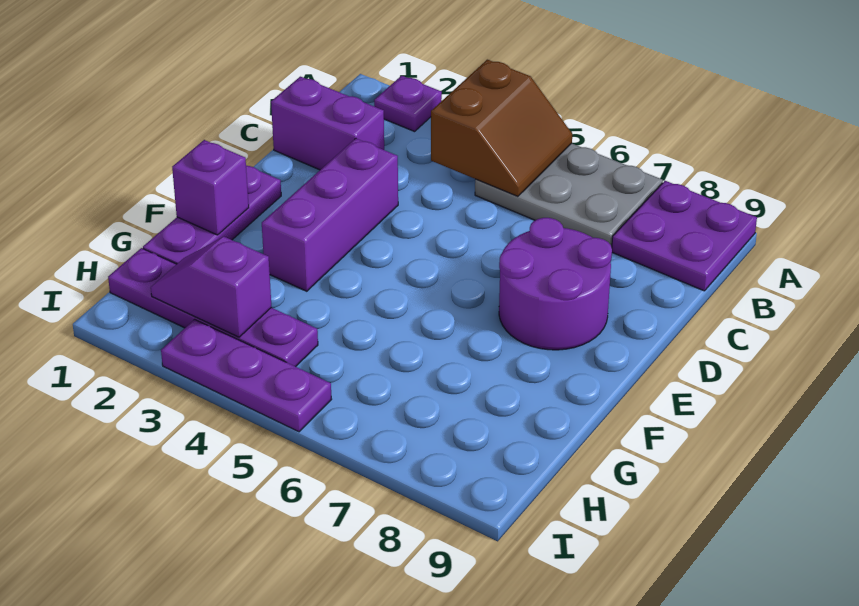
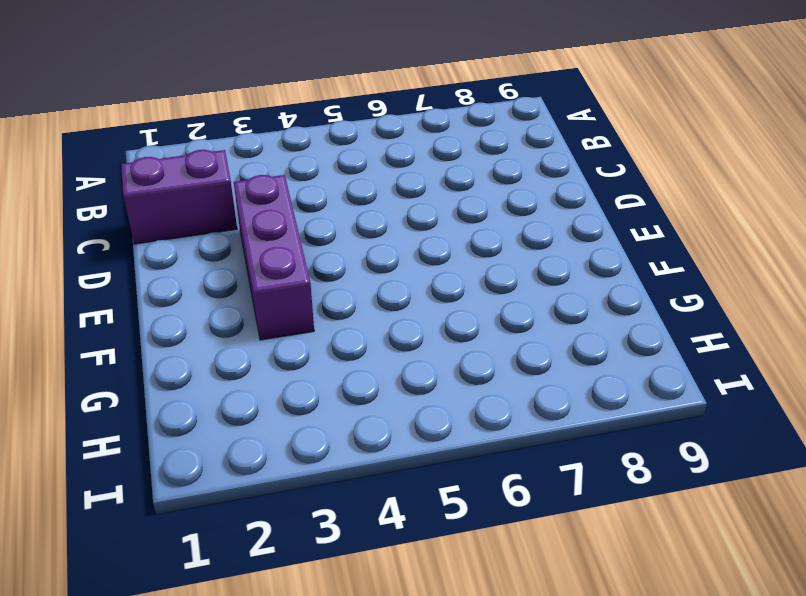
none -> purple plate A2 level 1
none -> grey plate A5:B7 level 1
none -> purple plate A8:B9 level 1

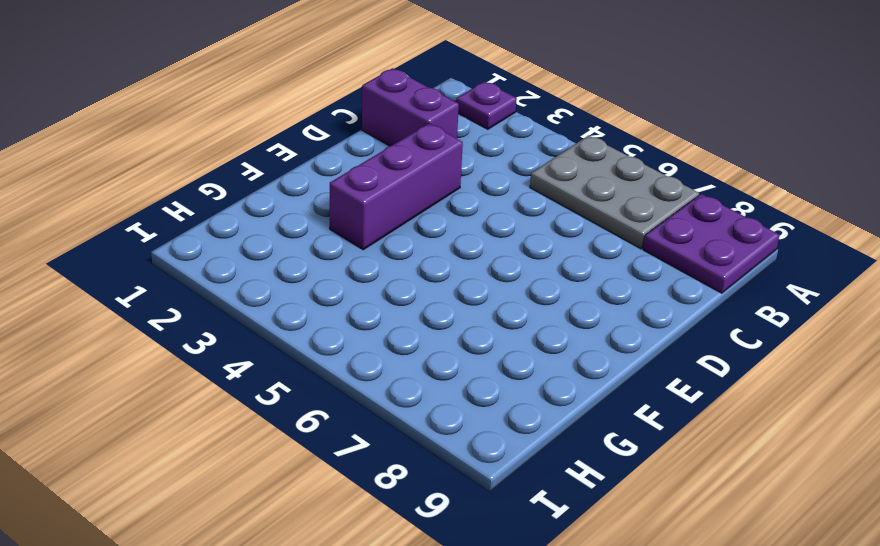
none -> purple round brick D7:E8 level 1
none -> purple plate E1:G1 level 1
none -> purple plate H1:H4 level 1

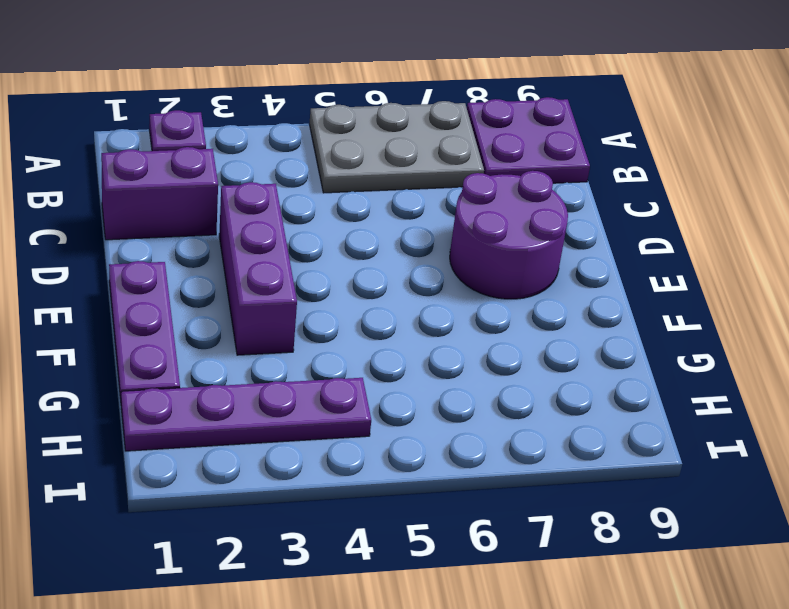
none -> purple plate I3:I5 level 1
none -> brown slope A4:B5 level 2 top 4
none -> purple brick F1 level 2

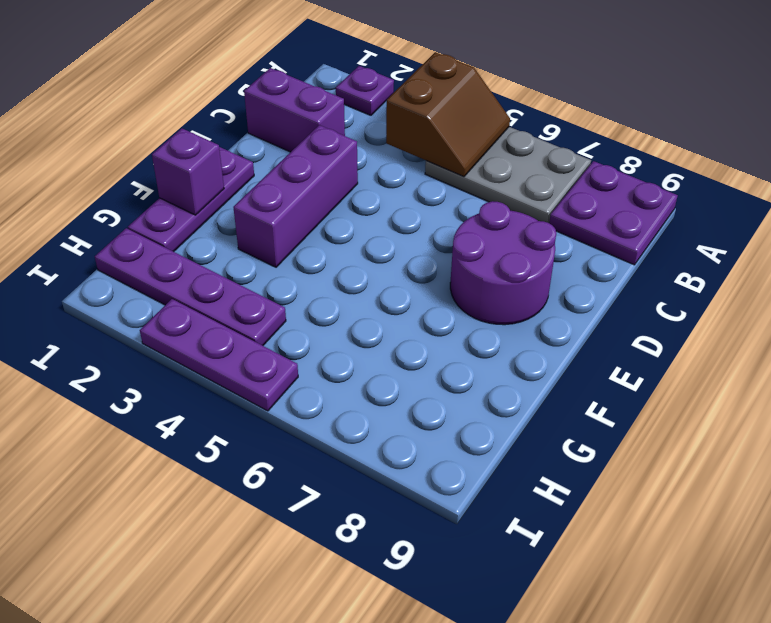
none -> purple slope H2:H3 level 2 top 3

